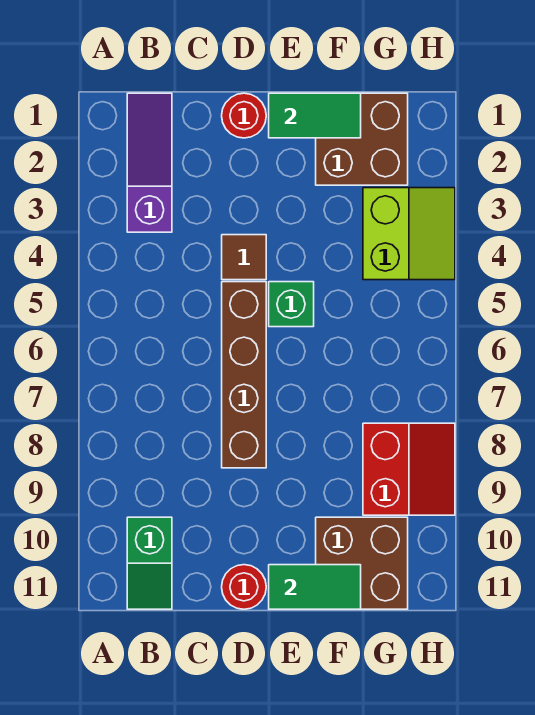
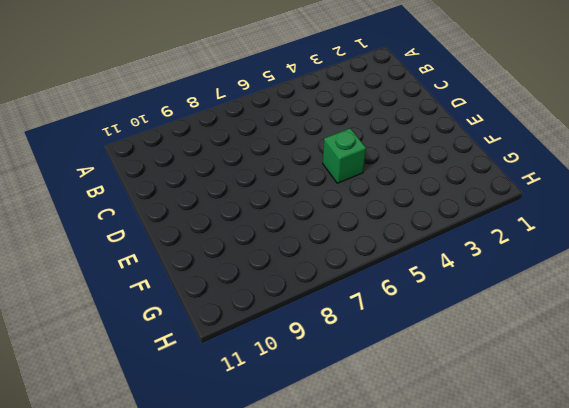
none -> purple slope B1:B3 level 1 top 3
none -> green slope B10:B11 level 1 top 10
none -> red round brick D1 level 1

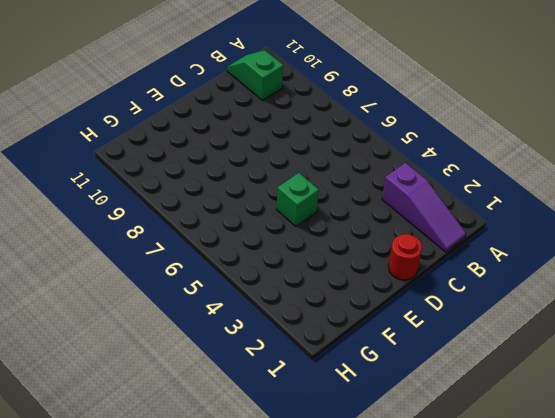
none -> brown tile D4 level 1
none -> brown brick D5:D8 level 1
none -> red round brick D11 level 1

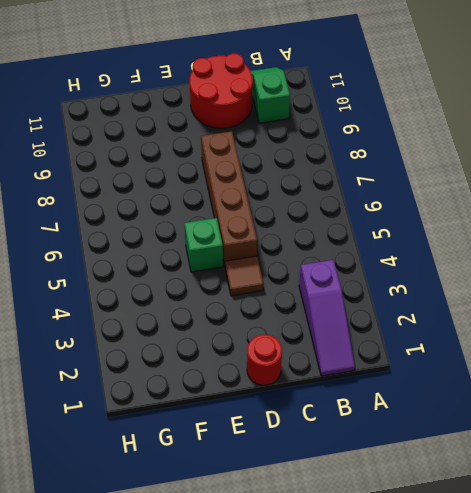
red round brick C10:D11 level 1 -> red round brick D11 level 1
none -> brown brick F1:G2 level 1
none -> brown brick F10:G11 level 1
none -> lime slope G3:H4 level 1 top G

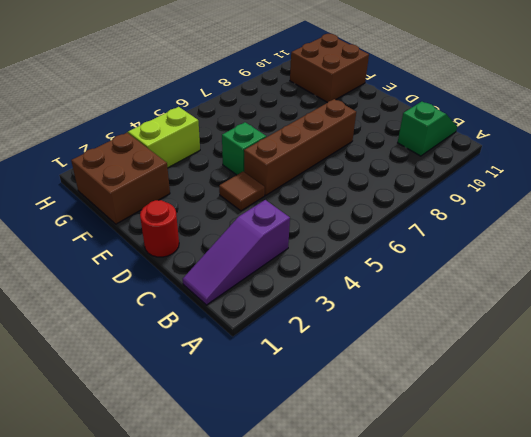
none -> red round brick D11 level 1
none -> red slope G8:H9 level 1 top G
none -> green tile E1:F1 level 2

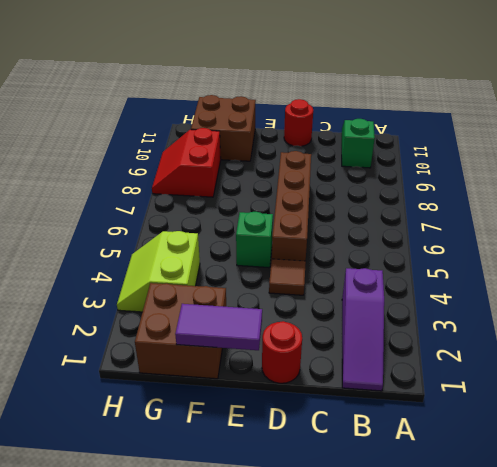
purple tile E1:F1 level 2 -> green tile E1:F1 level 2
none -> green tile E11:F11 level 2

